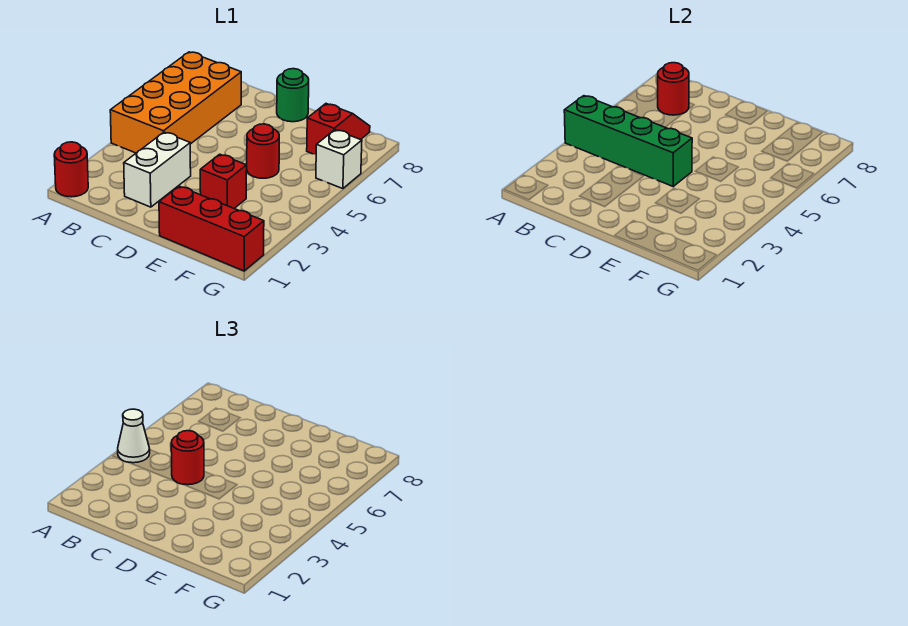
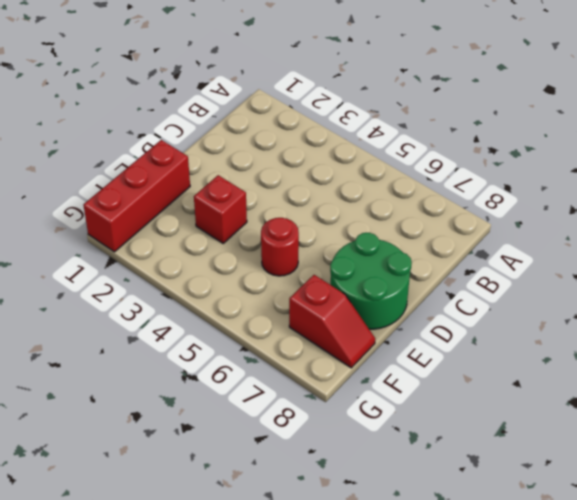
green round brick D7:E8 level 1 -> green round brick D8 level 1
none -> red round brick A1 level 1
none -> orange brick A4:B7 level 1
none -> white brick C2:C3 level 1

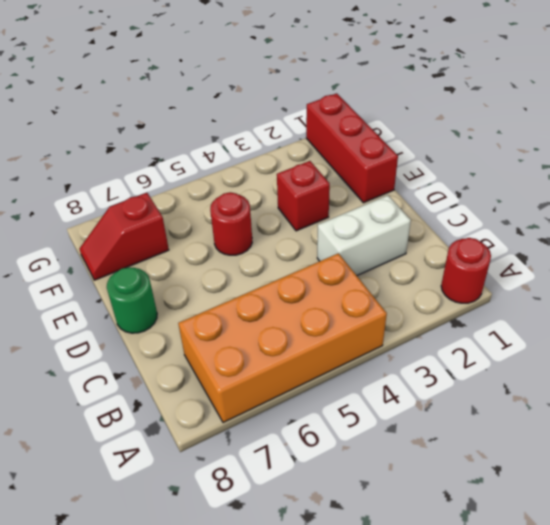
none -> white brick G6 level 1
none -> green brick A4:D4 level 2
none -> red round brick B7 level 2

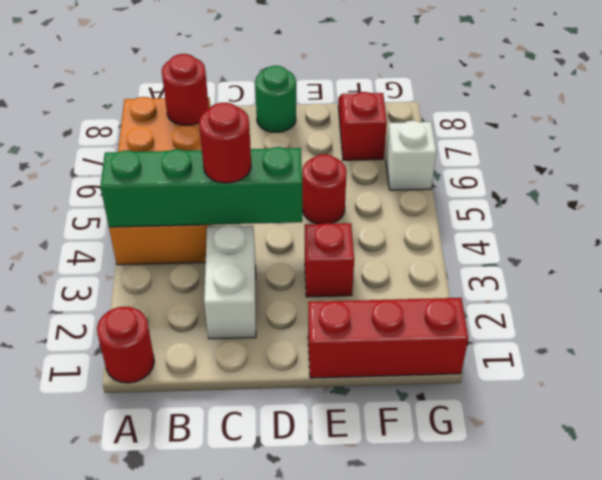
none -> white cone A4 level 3

